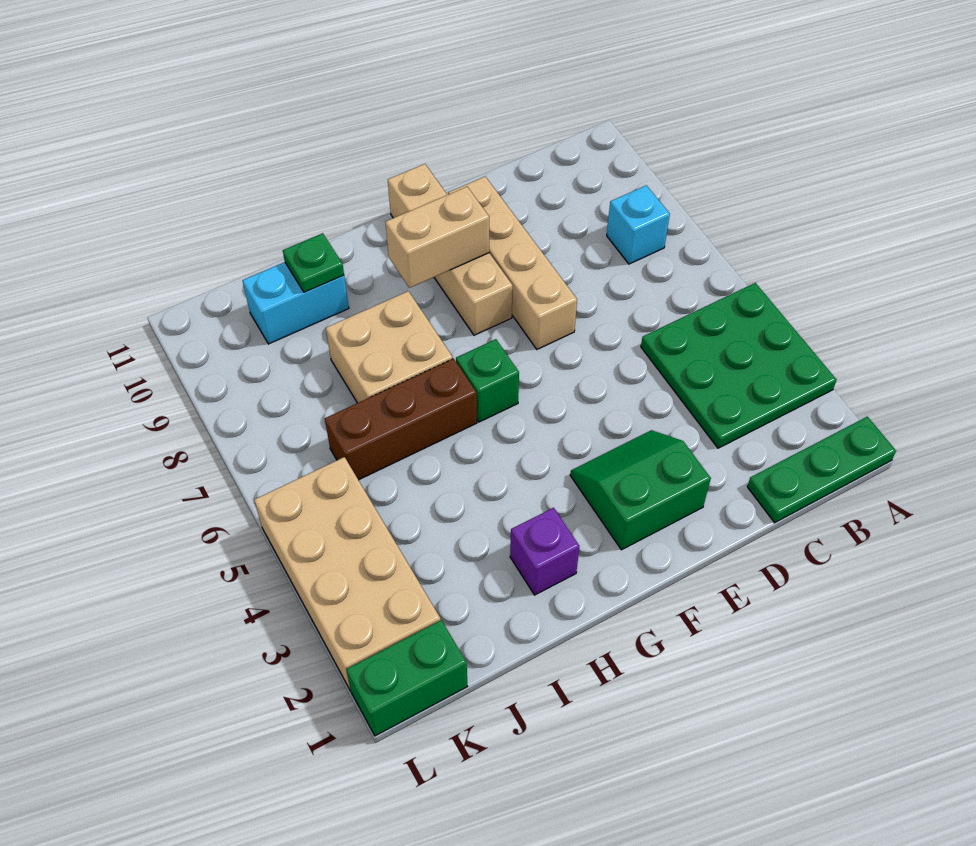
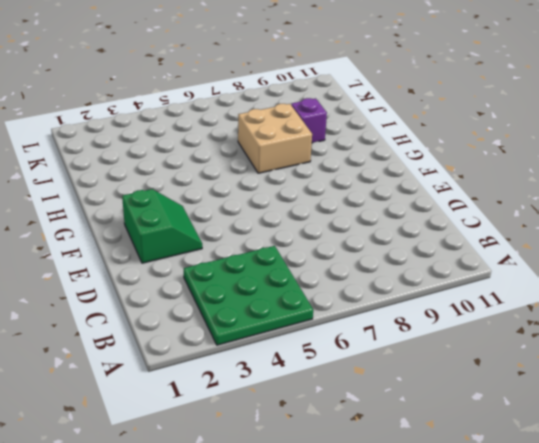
purple brick I9 level 1 -> purple brick H2 level 1
none -> green plate A1:C1 level 1
none -> cyan brick B8 level 1
none -> tan brick E7:E10 level 1

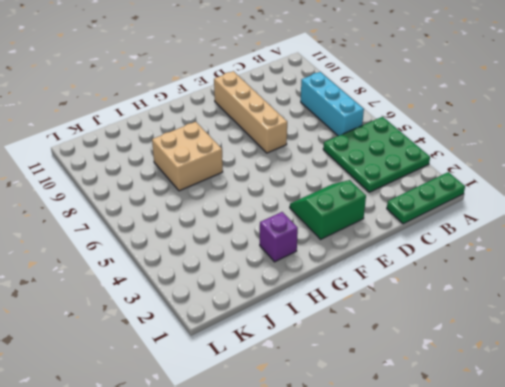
cyan brick B6:B8 level 1 -> cyan brick B8 level 1
none -> tan brick F8:F11 level 1
none -> green brick G6 level 1
none -> brown brick H6:J6 level 1

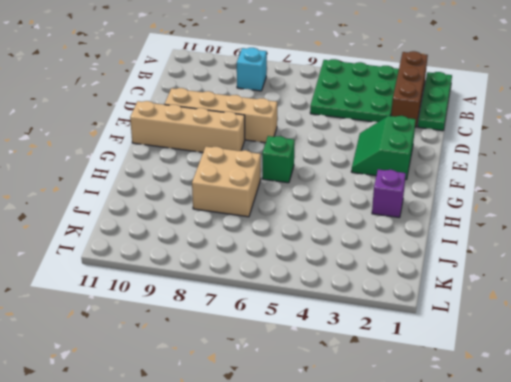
brown brick A2:C2 level 1 -> brown brick H6:J6 level 1
none -> cyan brick I10:J10 level 1
none -> green brick K1:L1 level 1
none -> tan brick K2:L5 level 1

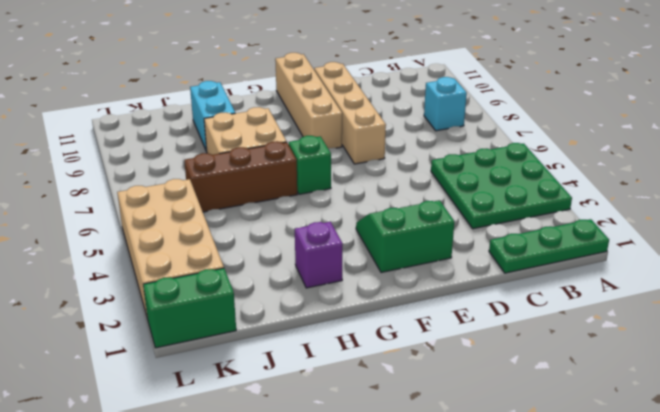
cyan brick I9:I10 level 1 -> cyan brick I10:J10 level 1
none -> tan brick F9:G9 level 2
none -> green plate I10 level 2

